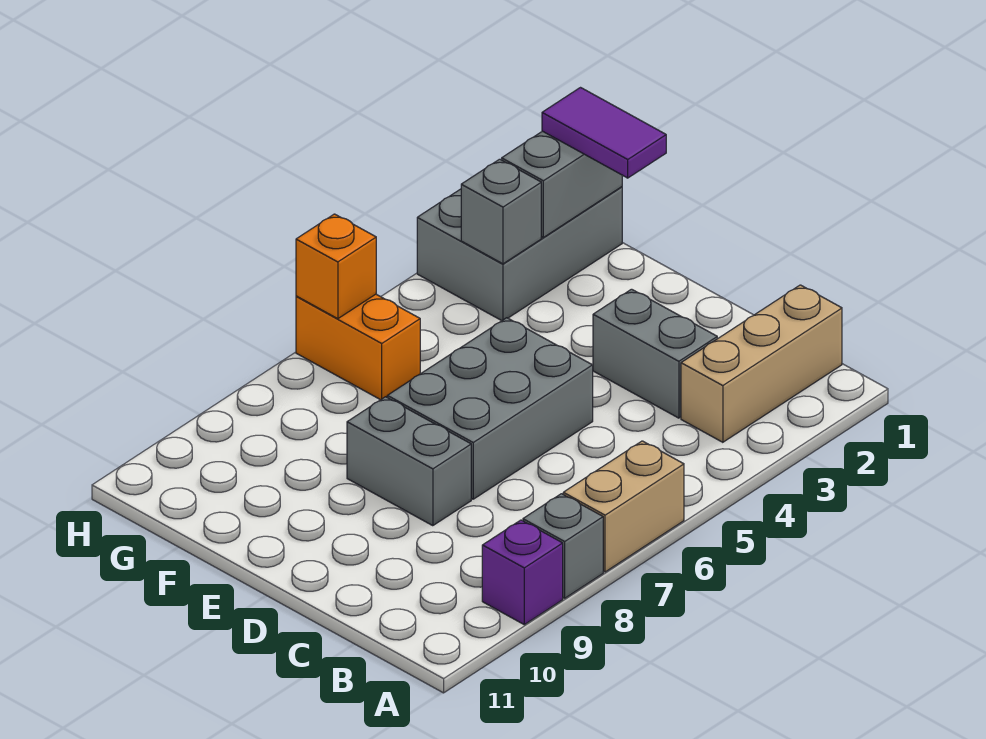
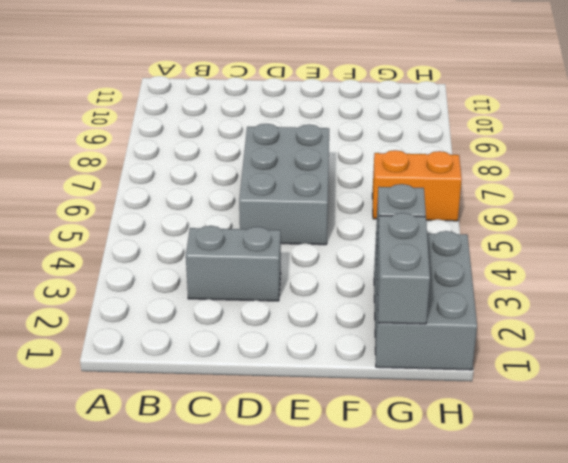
none -> tan brick A6:A7 level 1
none -> grey brick A8 level 1
none -> purple brick A9 level 1

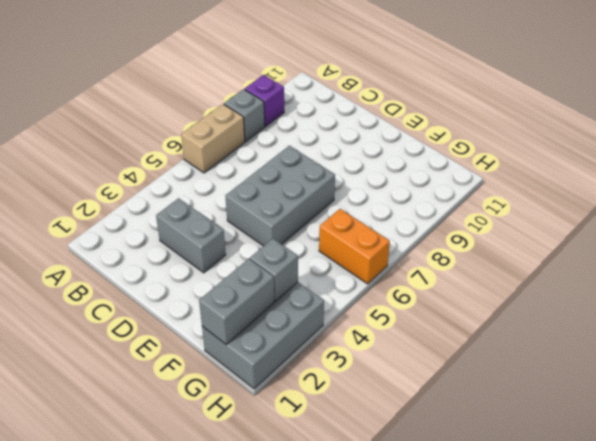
none -> tan brick B1:B3 level 1
none -> grey brick D8:E8 level 1
none -> orange brick H6 level 2

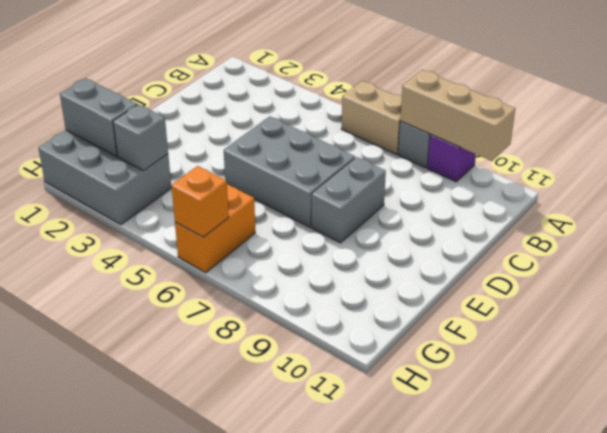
tan brick A8:A10 level 2 -> tan brick B1:B3 level 1
none -> grey brick C3:D3 level 1
none -> purple tile F1:G1 level 3

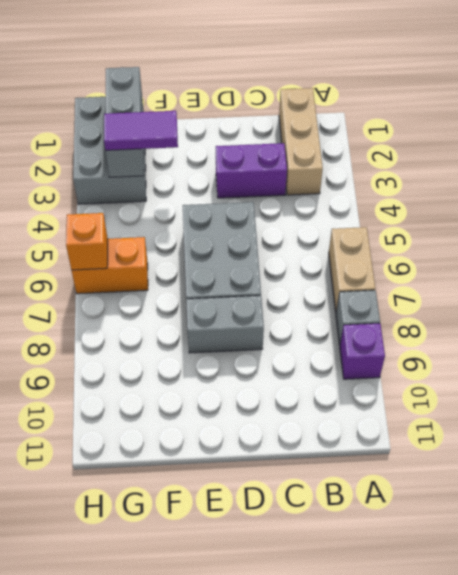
purple brick C3:D3 level 1 -> grey brick C3:D3 level 1
purple tile F3:G3 level 3 -> purple tile F1:G1 level 3

